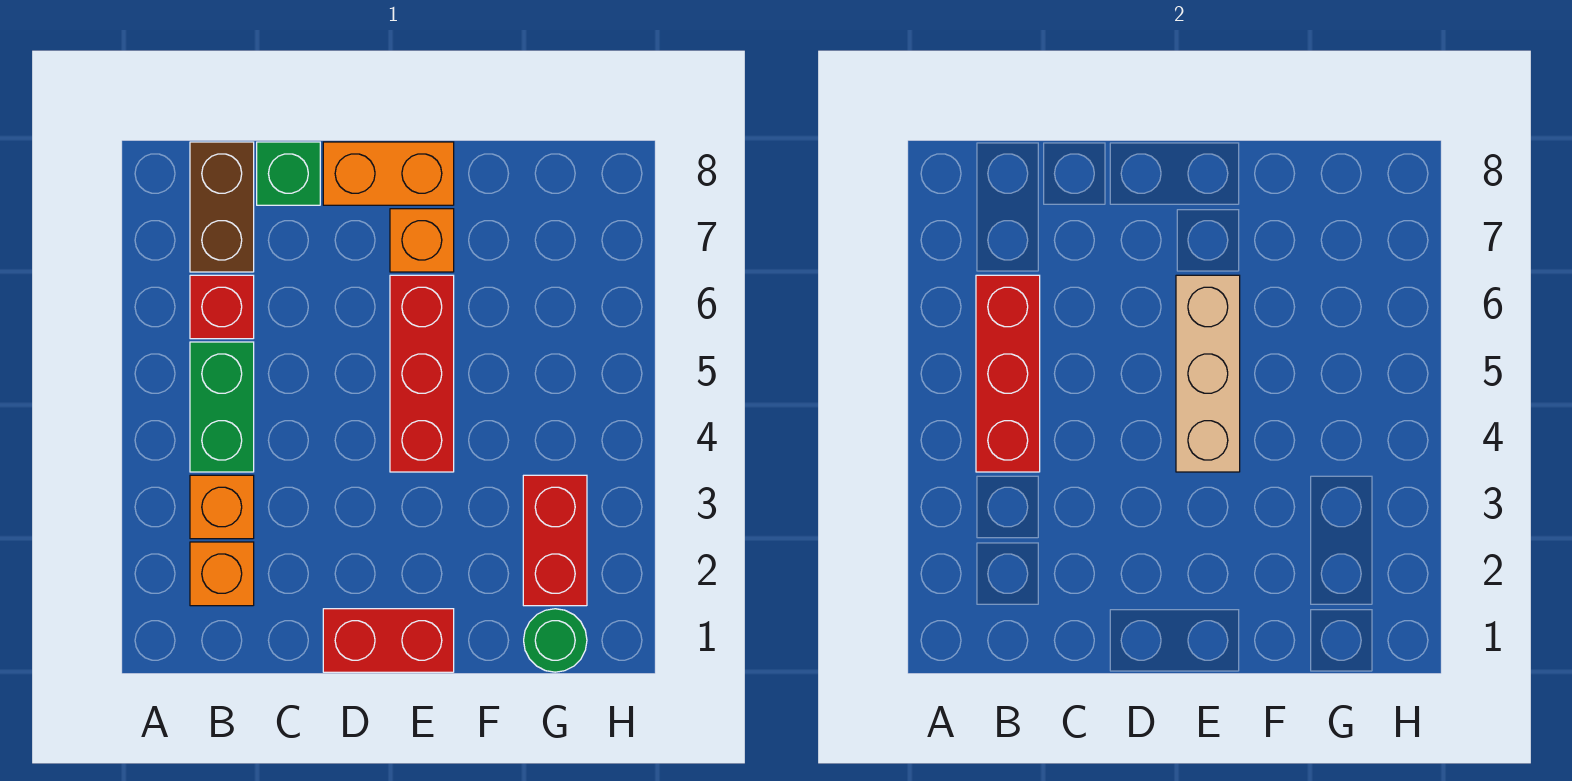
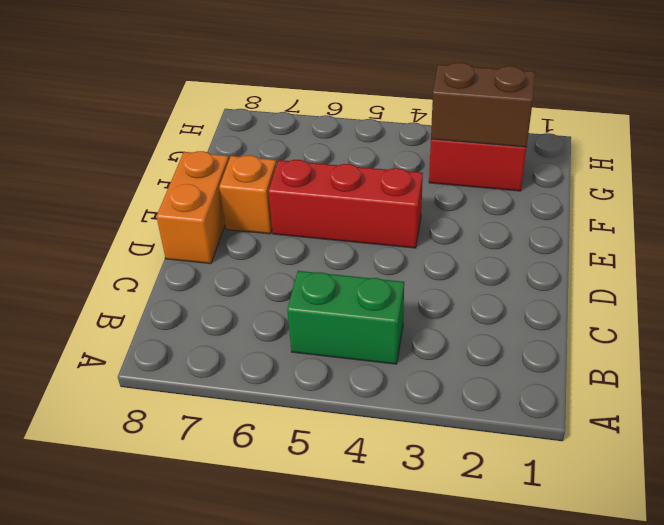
brown brick G2:G3 level 2 -> brown brick B7:B8 level 1
none -> orange brick B2 level 1
none -> orange brick B3 level 1
none -> red brick B6 level 1

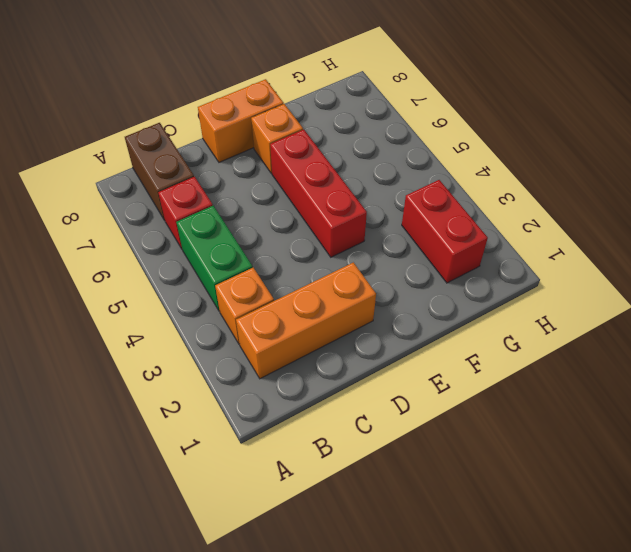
orange brick B2:D2 level 1 -> orange brick B2 level 1
none -> green brick C8 level 1
none -> red brick D1:E1 level 1
none -> green round brick G1 level 1

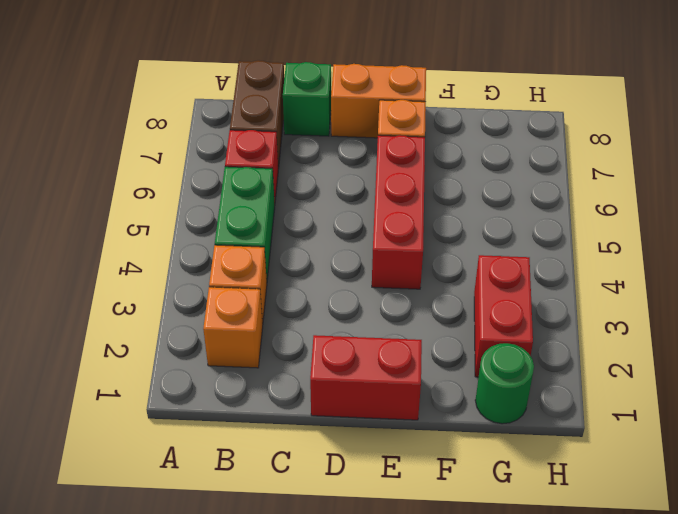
none -> red brick B4:B6 level 2
none -> tan brick E4:E6 level 2

